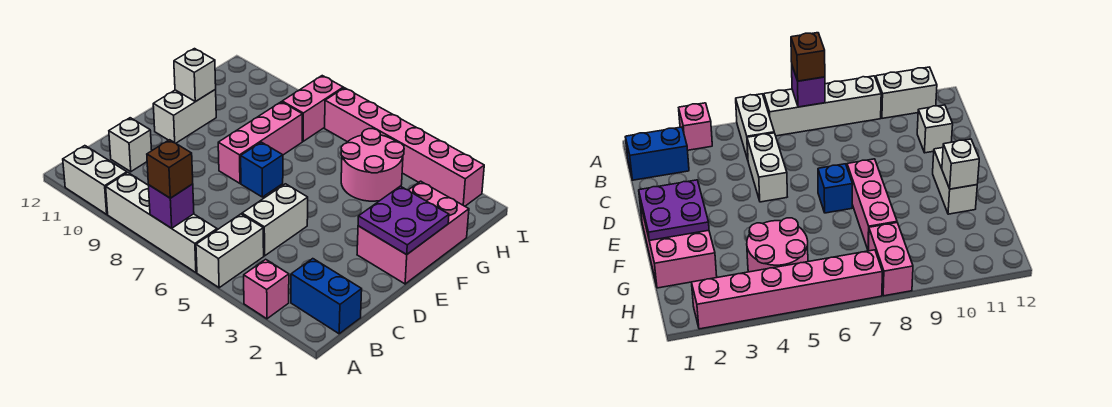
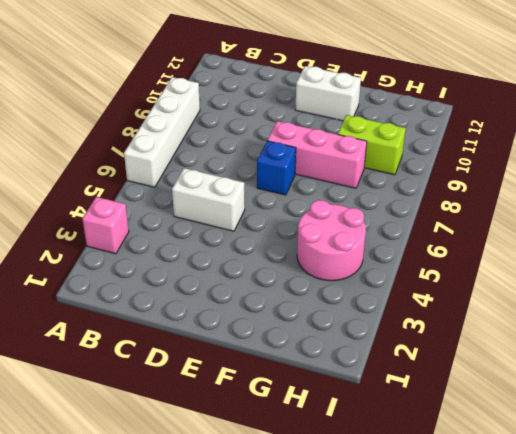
lime brick G9:H9 level 1 -> none
none -> white brick A5:B5 level 1
none -> white brick A10:A11 level 1
none -> blue brick B1:B2 level 1

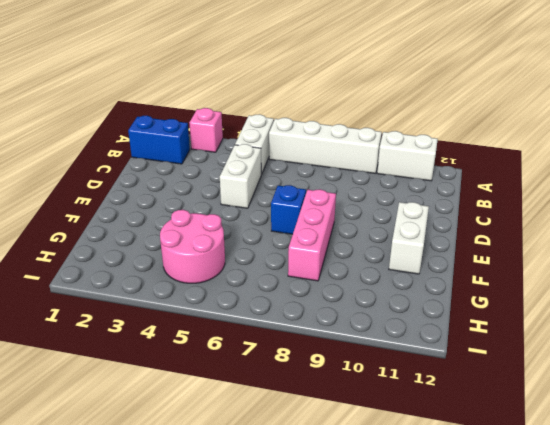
none -> white brick C11 level 1
none -> pink brick E1:G2 level 1
none -> pink brick H8:I8 level 1

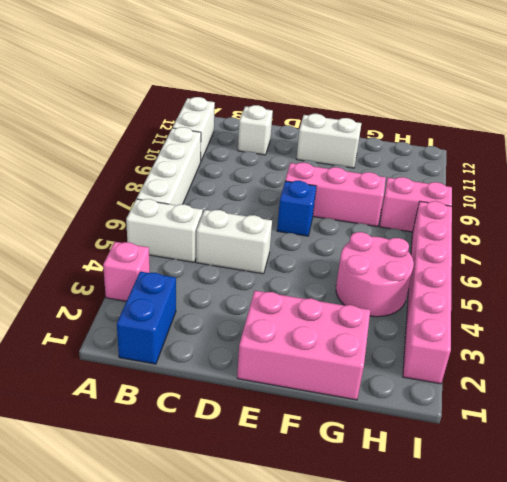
none -> purple brick A7 level 2
none -> purple plate E1:F2 level 2
none -> white brick F11 level 2

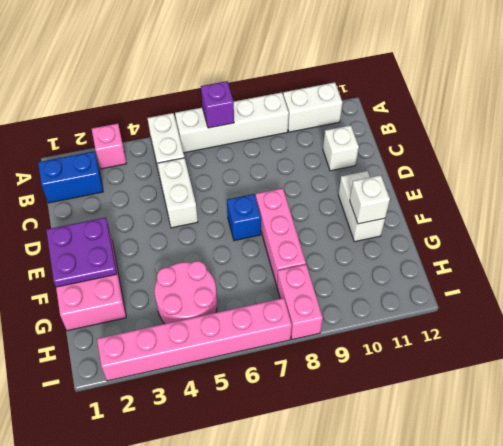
none -> brown brick A7 level 3

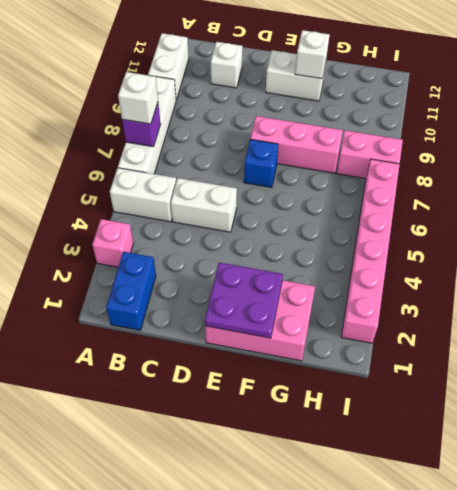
white brick A7 level 3 -> brown brick A7 level 3
none -> pink round brick G4:H5 level 1

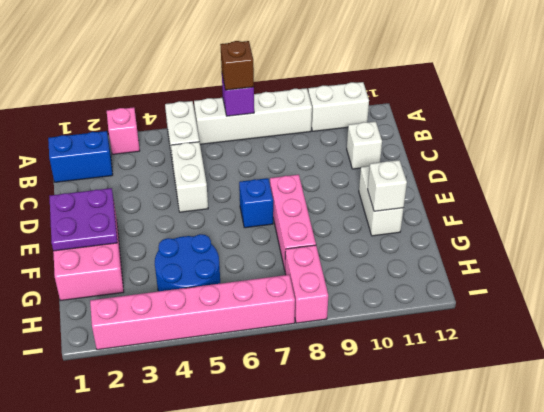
blue round brick G4:H5 level 1 -> pink round brick G4:H5 level 1

